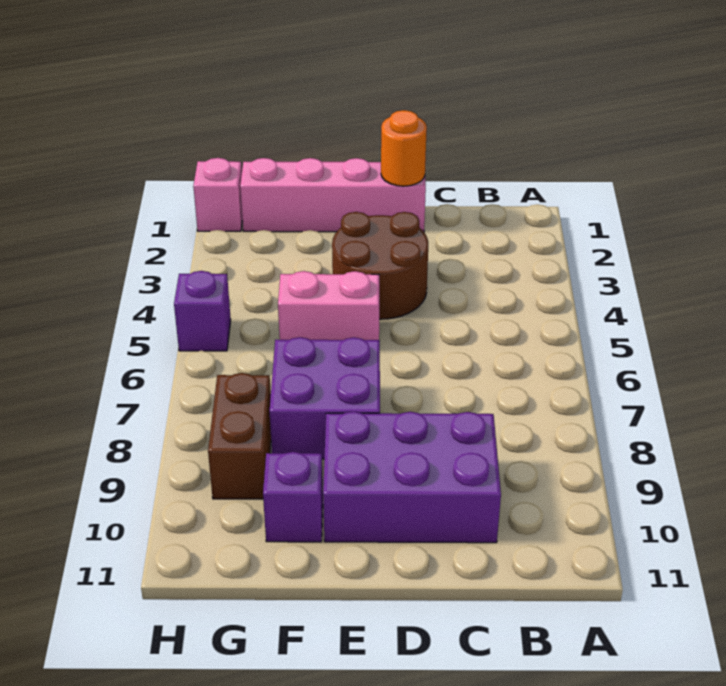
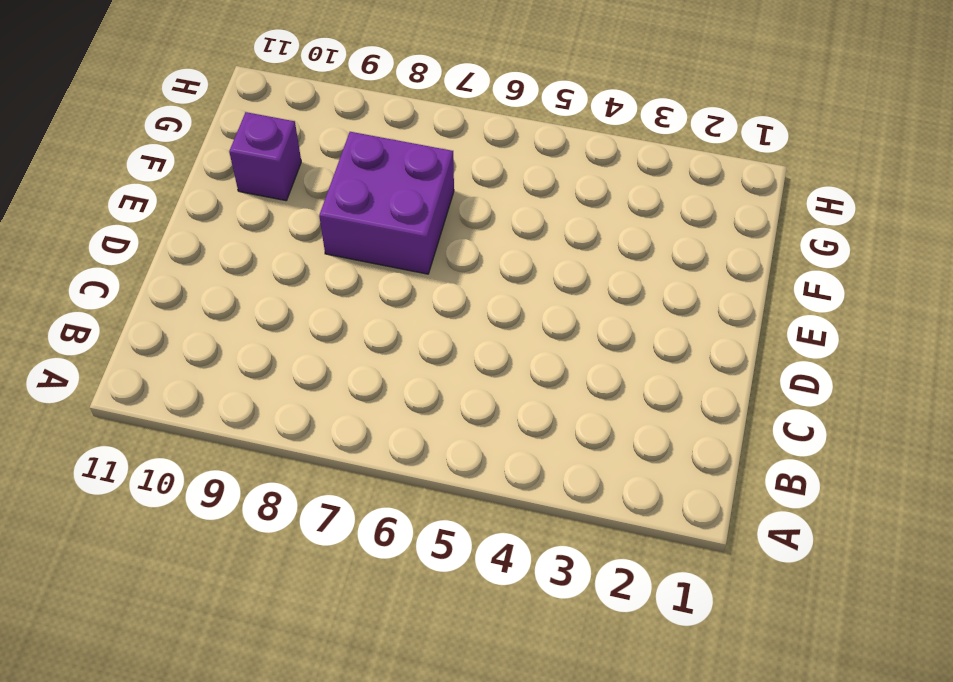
none -> purple brick C9:E10 level 1
none -> pink brick D1:G1 level 1

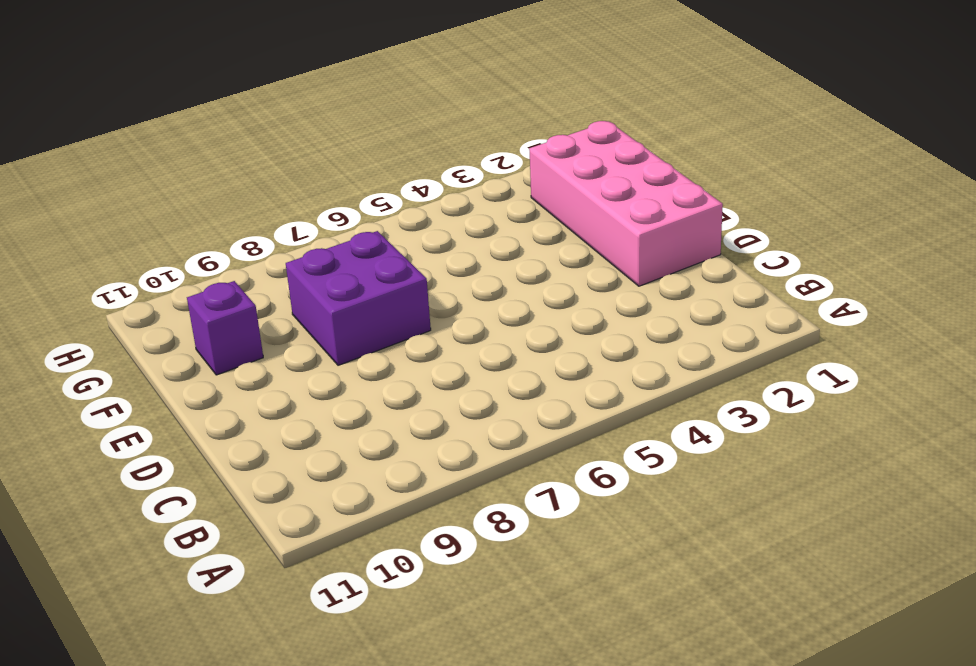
pink brick D1:G2 level 1 -> pink brick D1:G1 level 1
none -> purple brick C9:E10 level 1
none -> brown round brick D3:E4 level 1

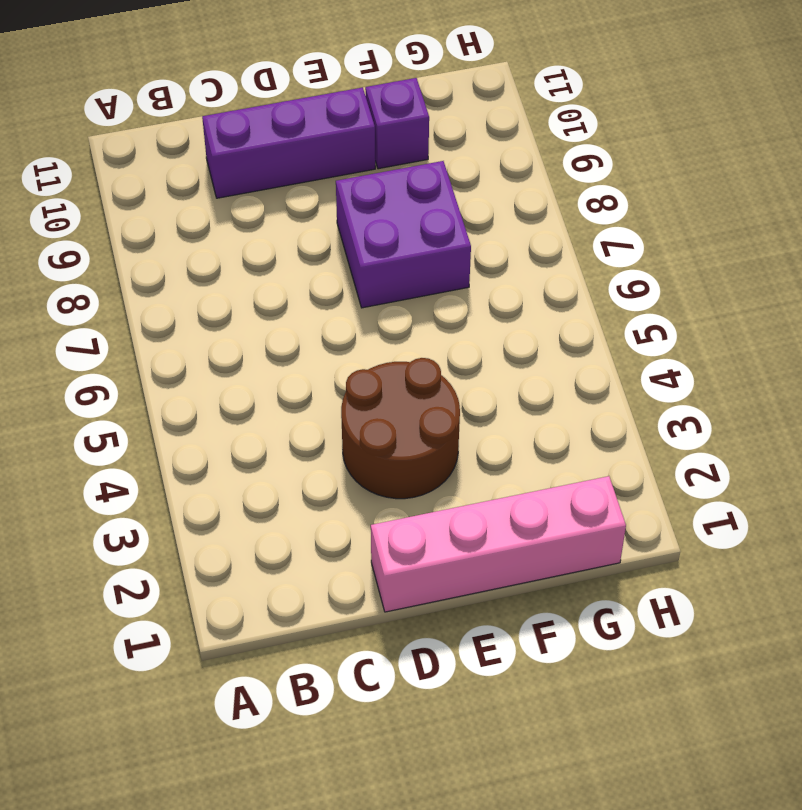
purple brick C10:E10 level 1 -> purple brick C9:E10 level 1
none -> pink brick E5:F5 level 1
none -> brown brick G8:G9 level 1

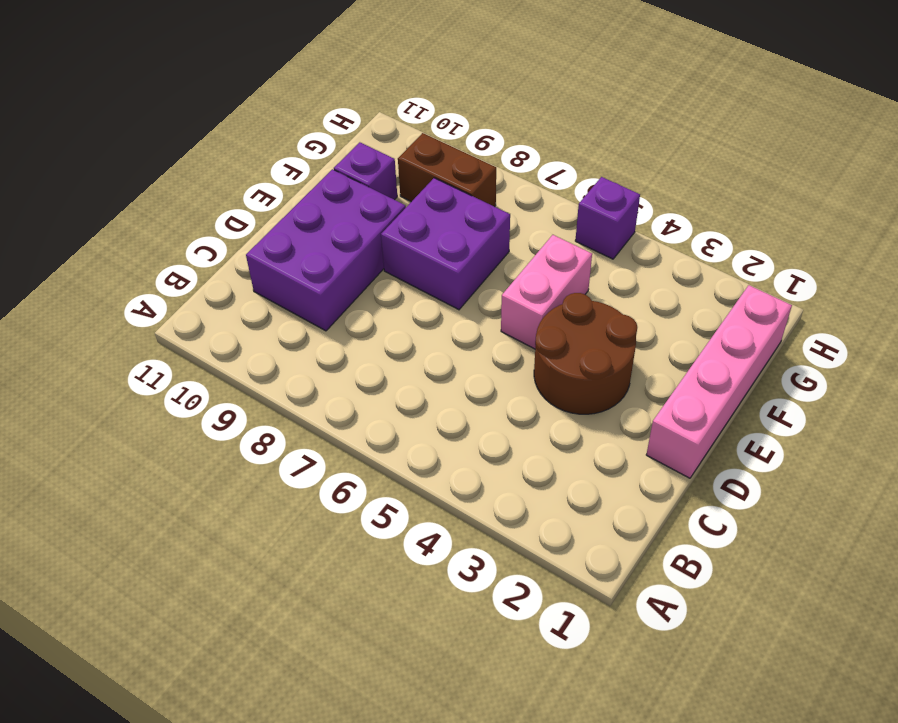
none -> pink brick H1 level 1
none -> orange round brick D1 level 2

